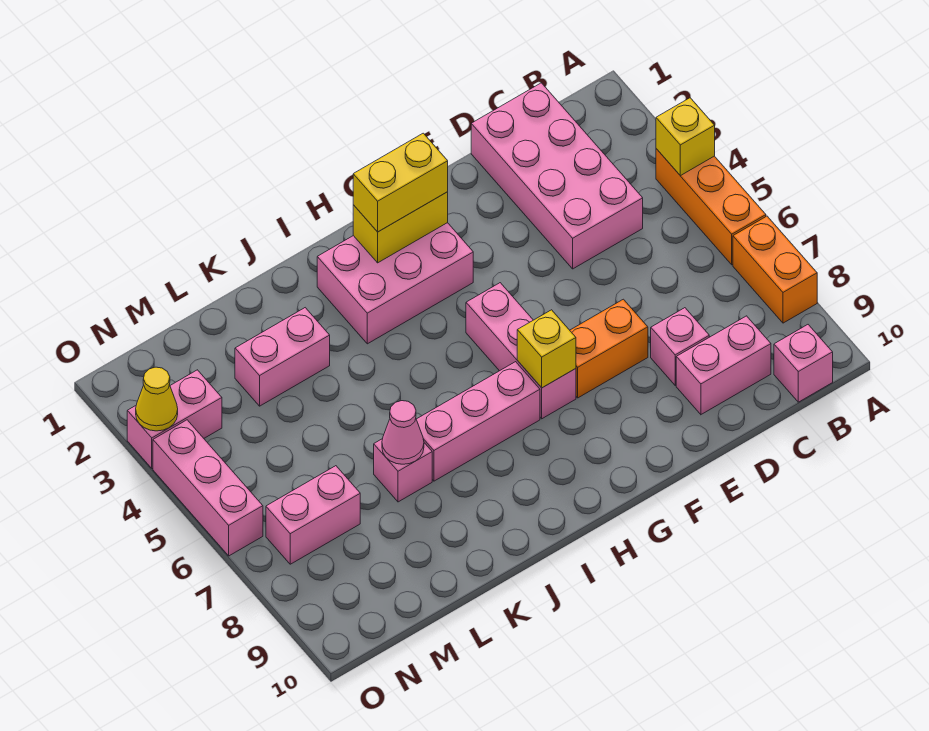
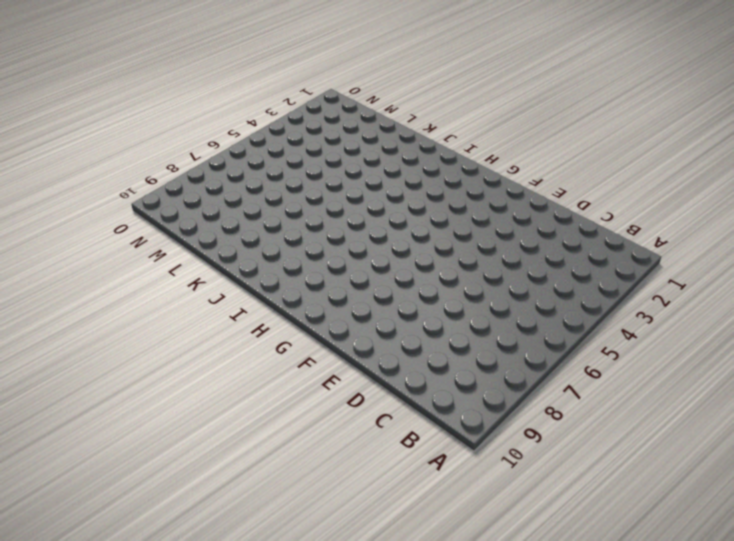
none -> orange brick A4:A6 level 1
none -> orange brick A7:A8 level 1
none -> pink brick B10 level 1

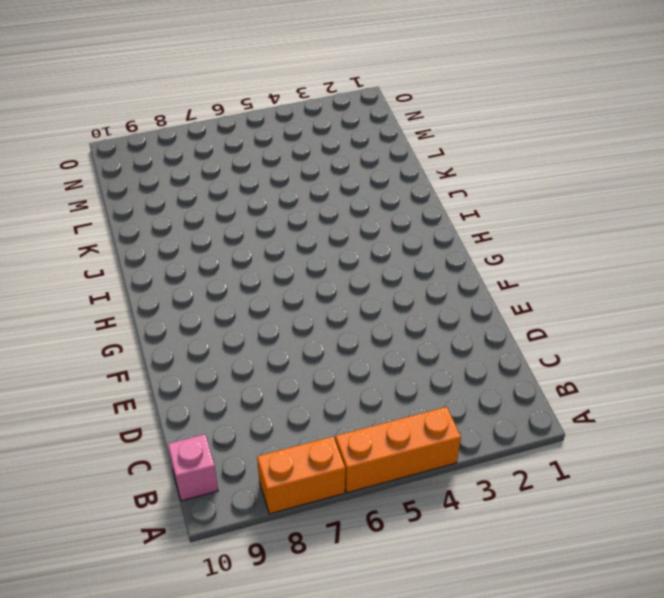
none -> pink brick C1:D4 level 1
none -> pink brick C9:D9 level 1
none -> pink brick D8 level 1

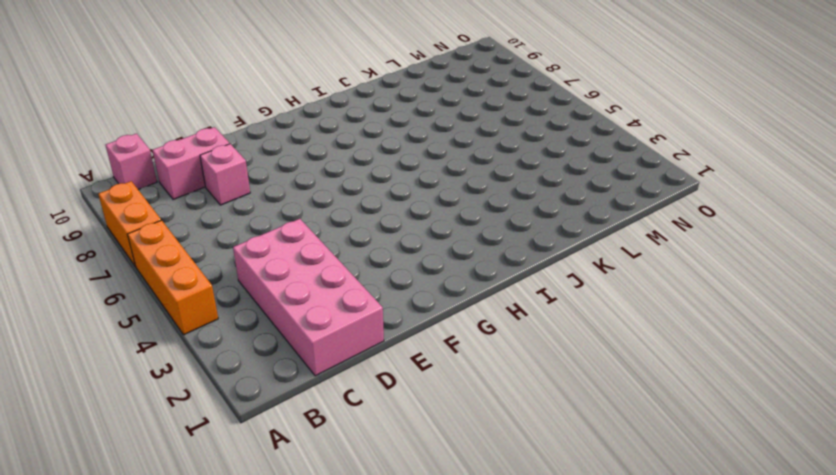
none -> orange brick E7:F7 level 1
none -> pink brick G2:I3 level 1
none -> pink brick G5:G7 level 1

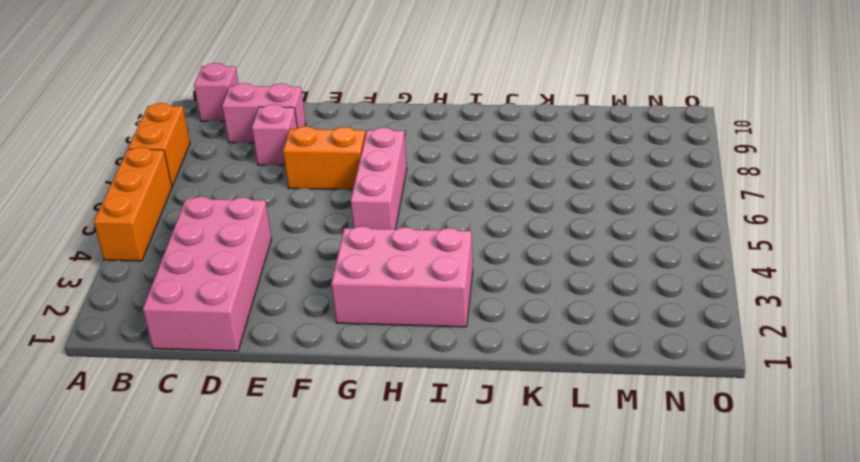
none -> pink brick H7:J7 level 1
none -> pink brick K3:L3 level 1
none -> pink brick K7 level 1

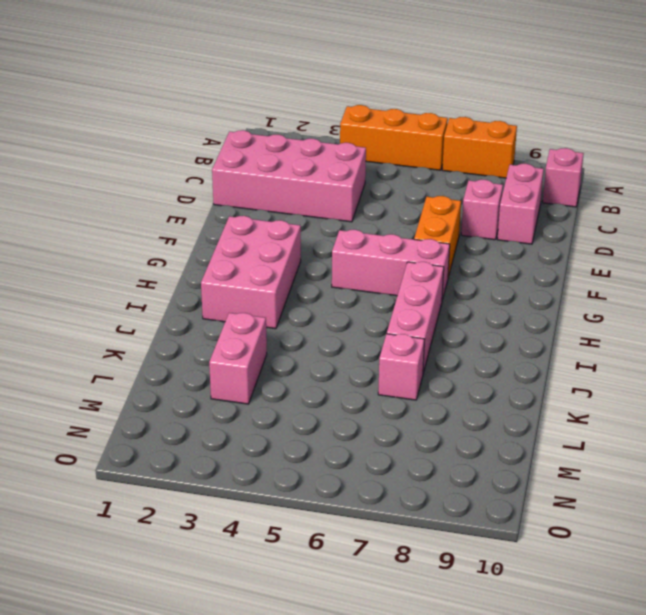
none -> pink brick M7:N7 level 1
none -> pink brick N3:O3 level 1
none -> pink brick O4:O6 level 1

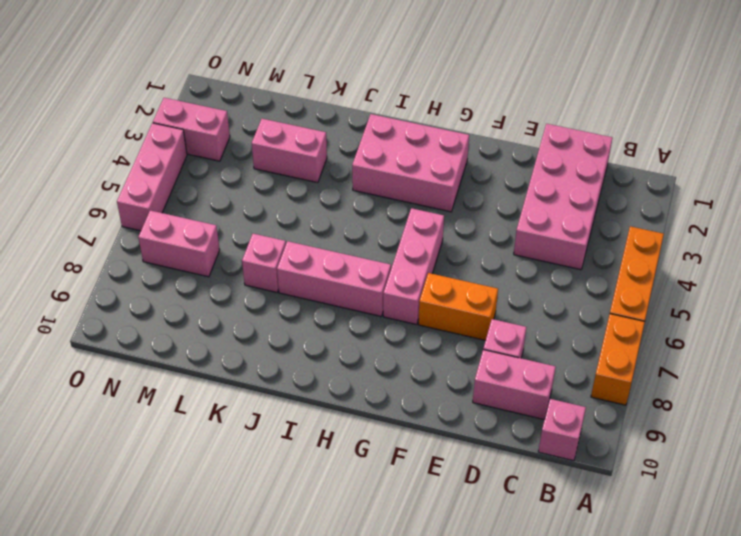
none -> yellow brick A4 level 2
none -> yellow brick G2:H2 level 2
none -> yellow brick G7 level 2

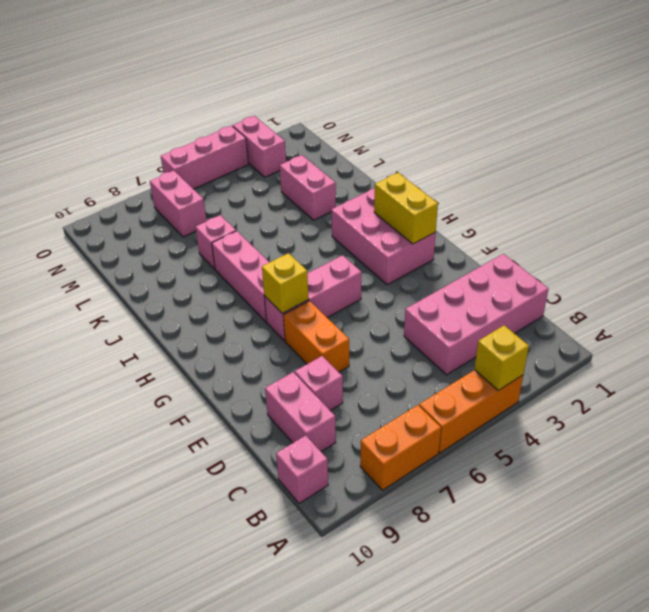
none -> pink cone K7 level 2
none -> yellow cone O3 level 2
none -> yellow brick G2:H2 level 3

